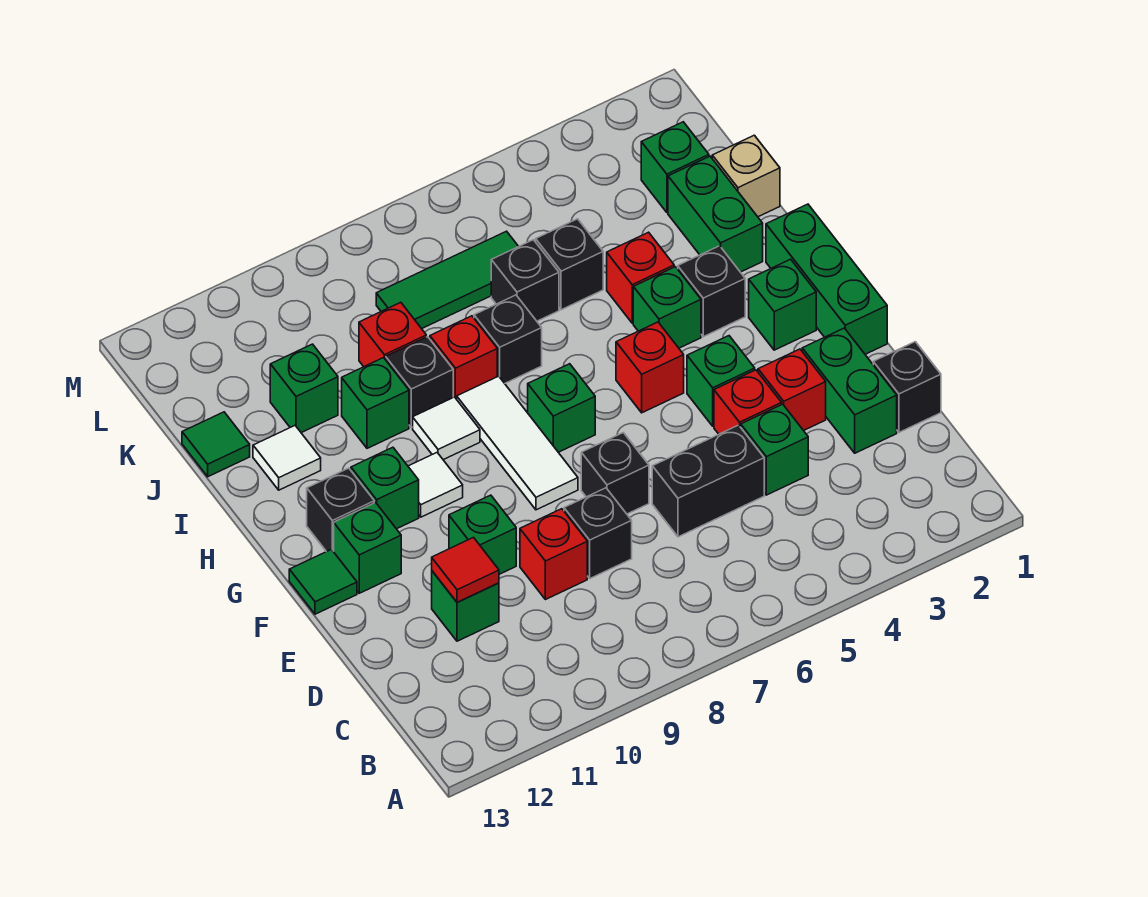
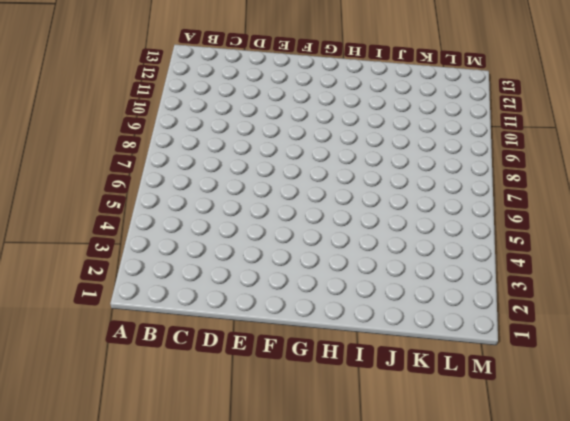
none -> black brick D1 level 1
none -> green brick D2:E2 level 1
none -> green brick D4 level 1
none -> black brick D5:D6 level 1

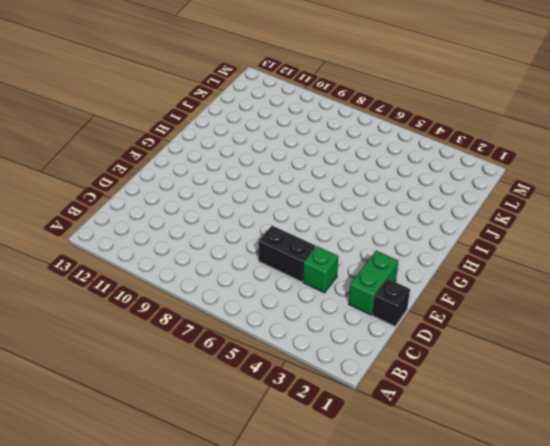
none -> black brick D8 level 1
none -> red brick D9 level 1
none -> green brick D11 level 1
none -> red brick E3 level 1

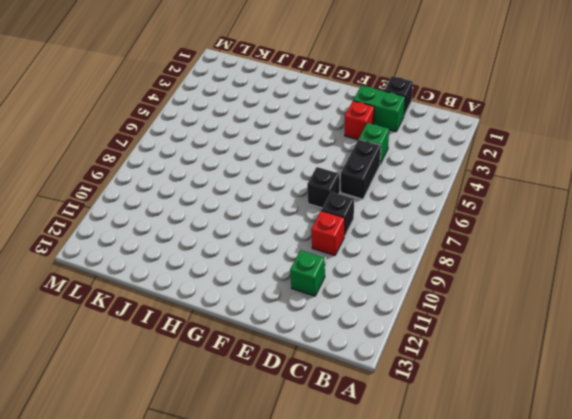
none -> red brick E4 level 1
none -> green brick E10 level 1
none -> green brick F1:H1 level 1
none -> green brick F4 level 1

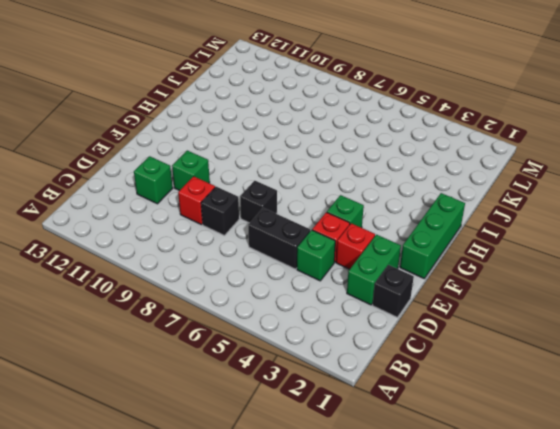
none -> white tile F8:H8 level 1
none -> green brick F12 level 1
none -> green tile F13 level 1
none -> green brick G2 level 1

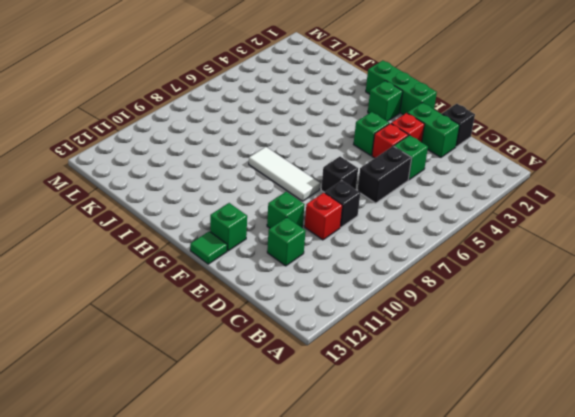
none -> red brick G5 level 1
none -> green brick G7 level 1
none -> white tile G10 level 1
none -> green brick G11 level 1

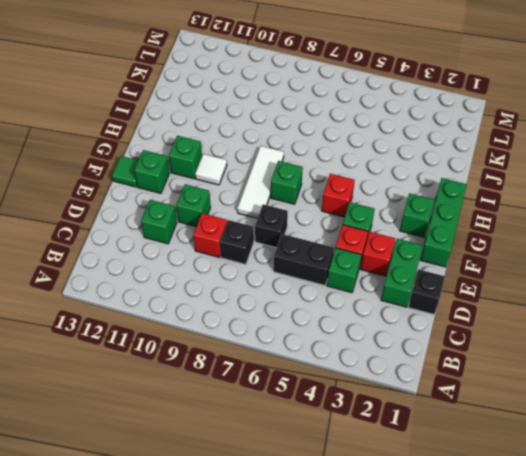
none -> black brick G12 level 1
none -> black brick H3 level 1
none -> green brick H4 level 1
none -> white tile H9 level 1

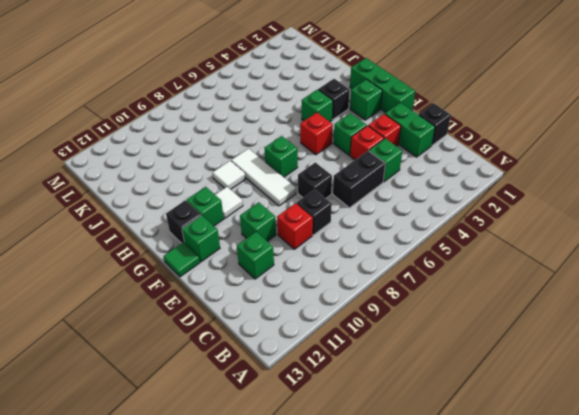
none -> green brick I2:J2 level 1
none -> red brick I4 level 1
none -> black brick I7 level 1
none -> red brick I8 level 1

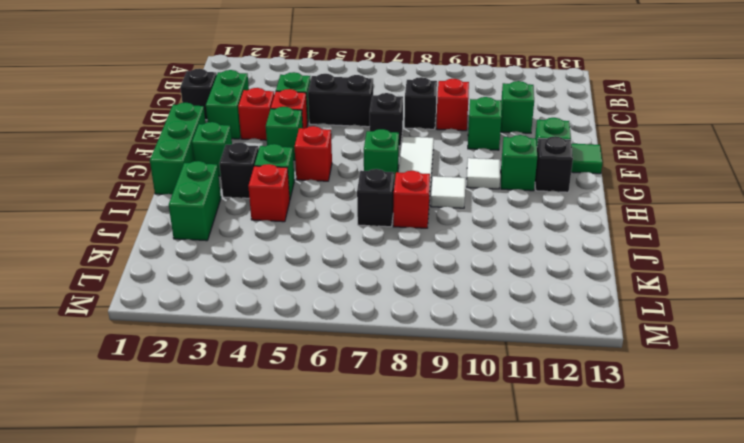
none -> black brick I9 level 1
none -> green brick I10 level 1
none -> white tile I12 level 1
none -> tan brick J1 level 1

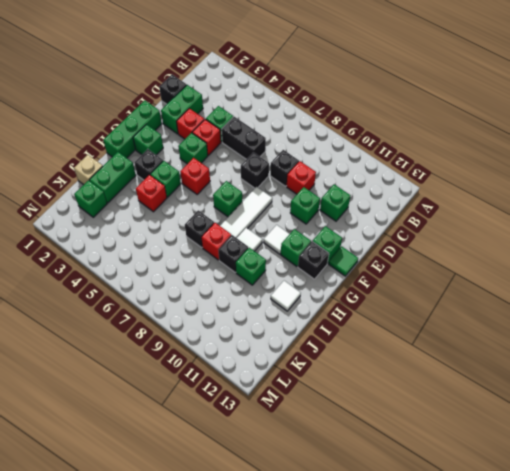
none -> black brick J5 level 1
none -> black brick J6 level 1
none -> red brick J9 level 1
none -> green brick J11 level 1

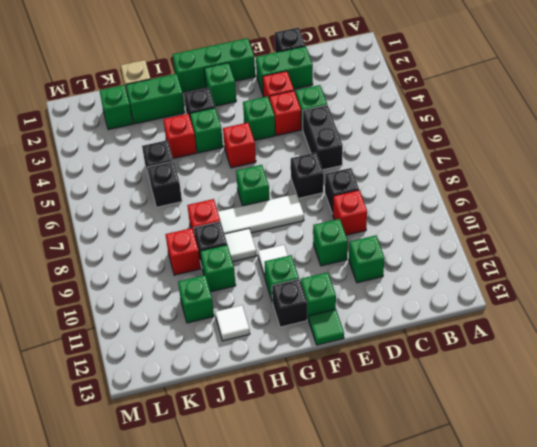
none -> black brick I7 level 1
none -> green tile J13 level 1
none -> green tile K6:K8 level 1
none -> red tile D11 level 2

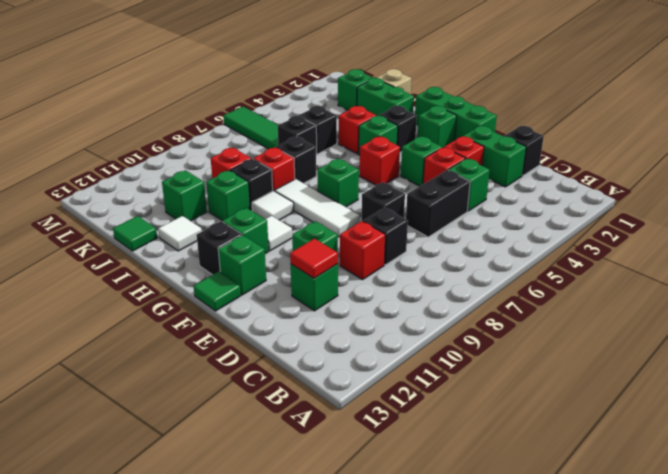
green tile K6:M6 level 1 -> green tile K6:K8 level 1

